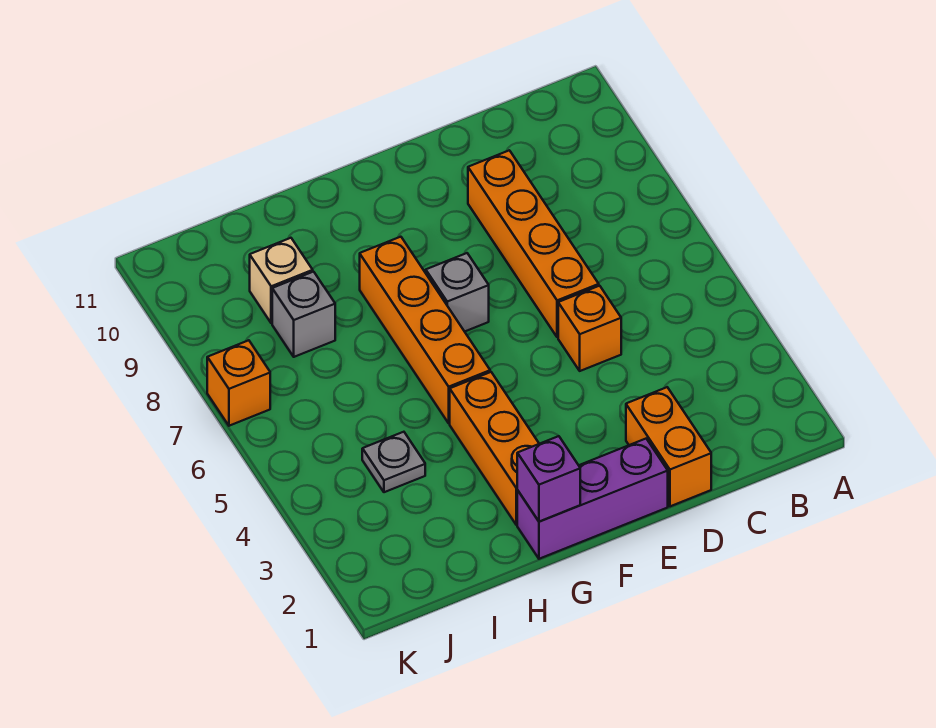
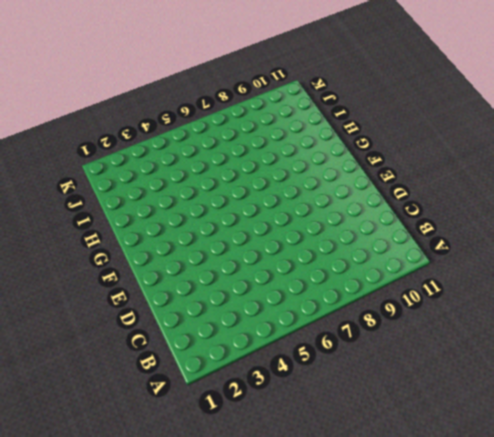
none -> orange brick D1:D2 level 1
none -> orange brick D5 level 1
none -> orange brick D6:D9 level 1

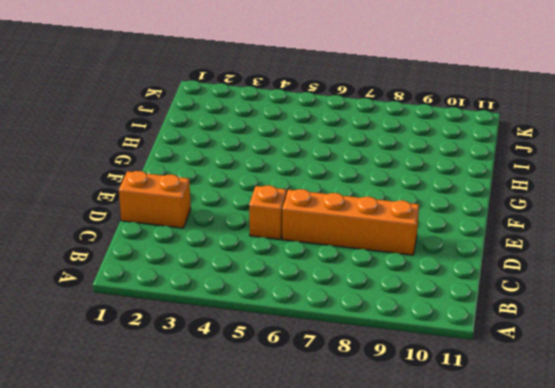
none -> purple brick E1:G1 level 1
none -> grey brick F7 level 1
none -> orange brick G2:G4 level 1

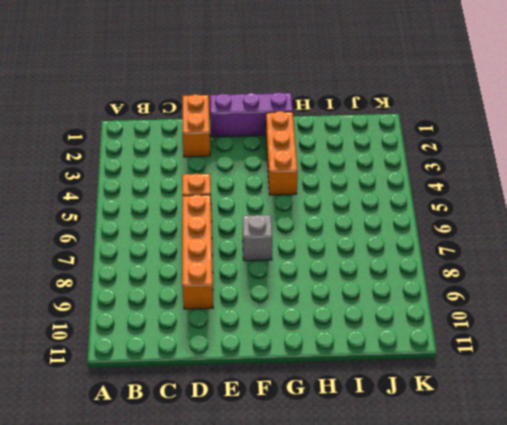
none -> orange brick G5:G8 level 1
none -> grey plate I4 level 1
none -> grey brick I8 level 1

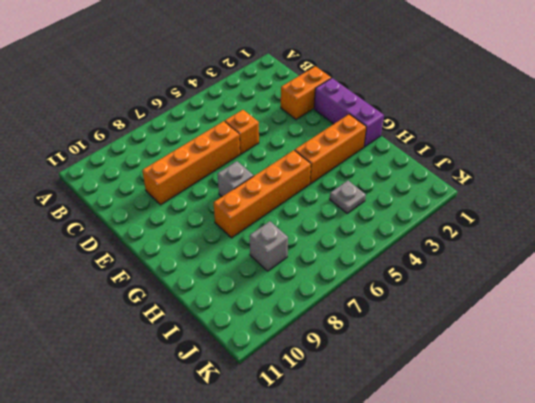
none -> tan brick I9 level 1
none -> orange brick K7 level 1
none -> purple brick G1 level 2

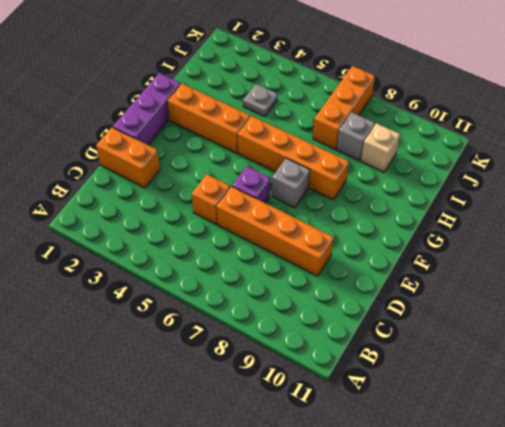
purple brick E6 level 1 -> purple brick G1 level 2
orange brick I7:K7 level 1 -> orange brick K7 level 1

